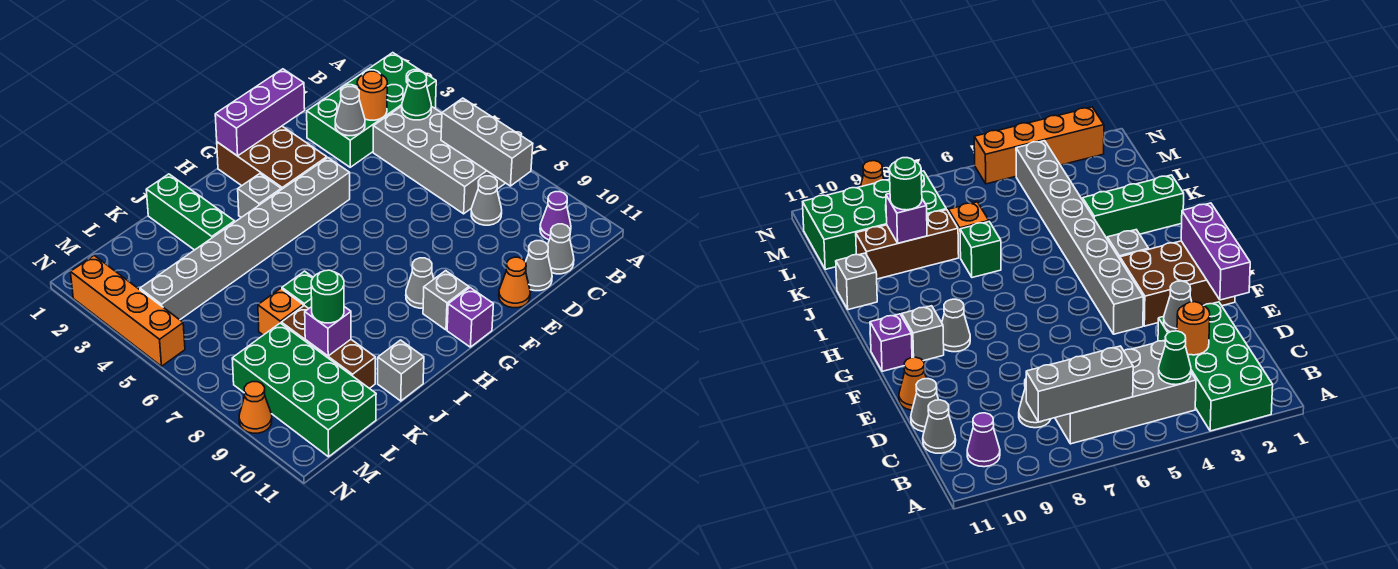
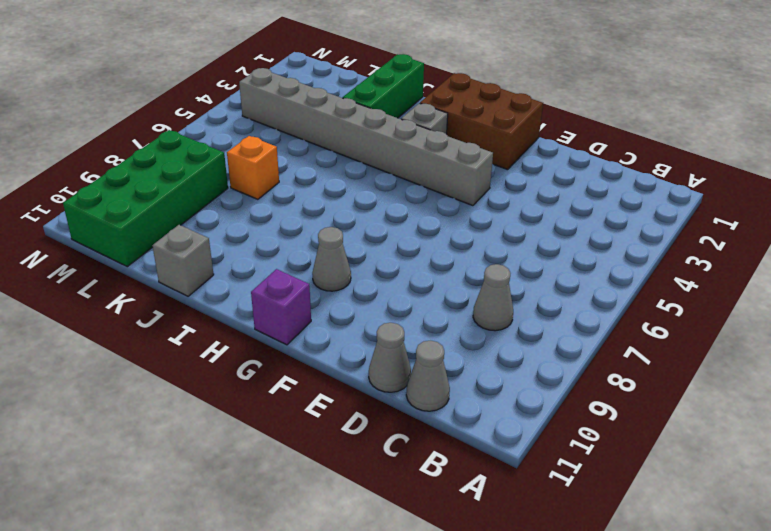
brown brick F1:H2 level 1 -> brown brick F1:G3 level 1
none -> green brick A2:D3 level 1
none -> grey brick B4:C7 level 1
none -> purple cone B10 level 1

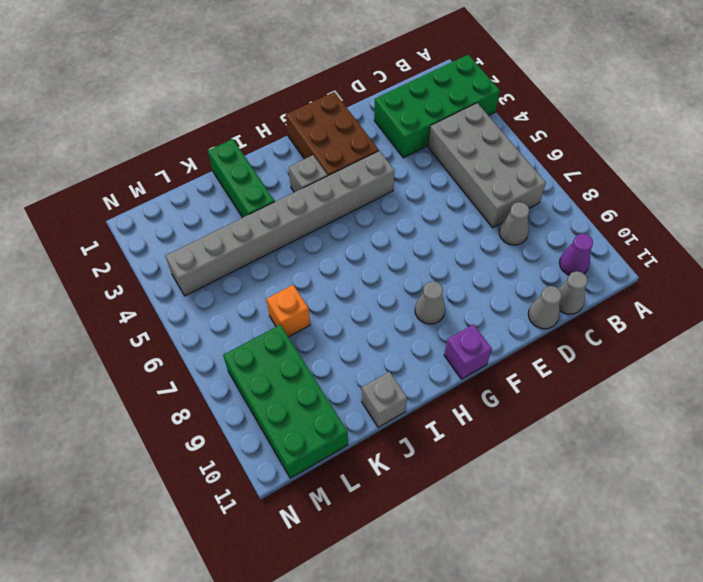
none -> orange cone E11 level 1
none -> grey brick G10 level 1
none -> green brick J7 level 1

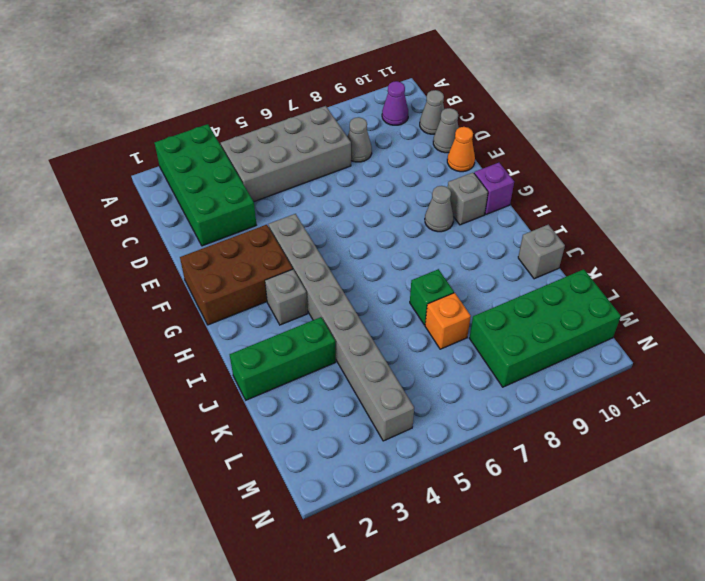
none -> brown brick K8:K10 level 1
none -> orange brick N2:N5 level 1
none -> orange cone N9 level 1

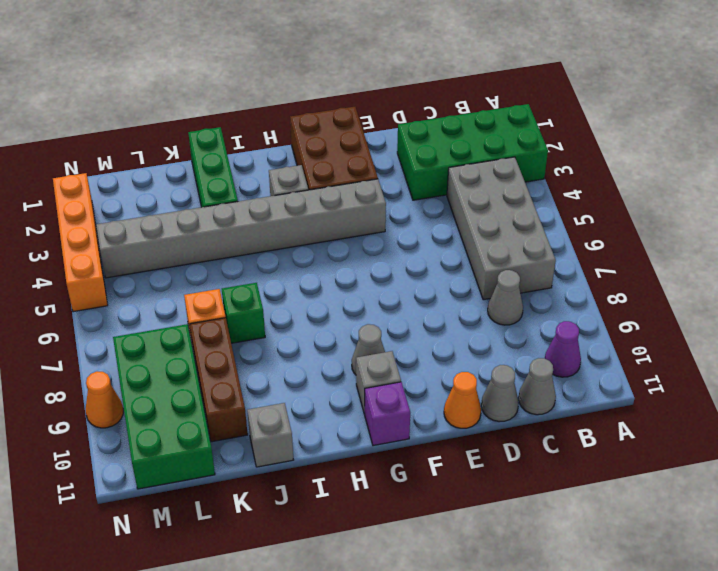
none -> green cone B4 level 2
none -> grey brick B6:B8 level 2
none -> orange round brick C3 level 2

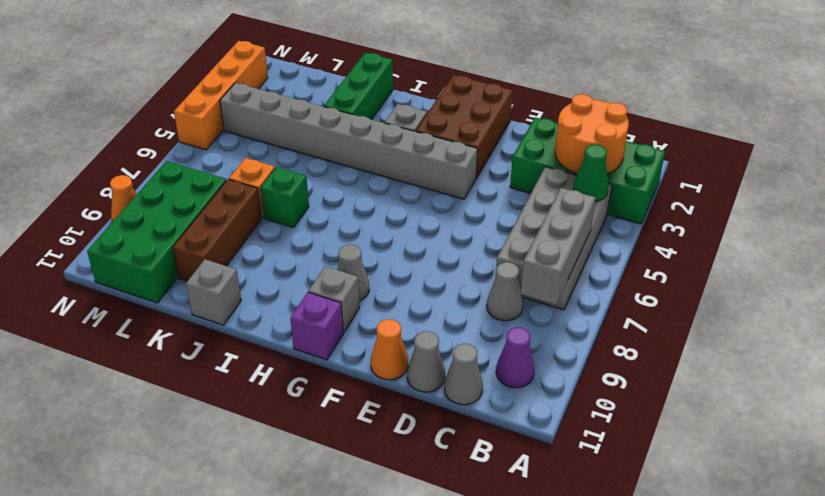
orange round brick B2:C3 level 2 -> orange round brick C3 level 2
none -> grey cone D3 level 2
none -> purple brick E1:G1 level 2
none -> purple brick K9 level 2

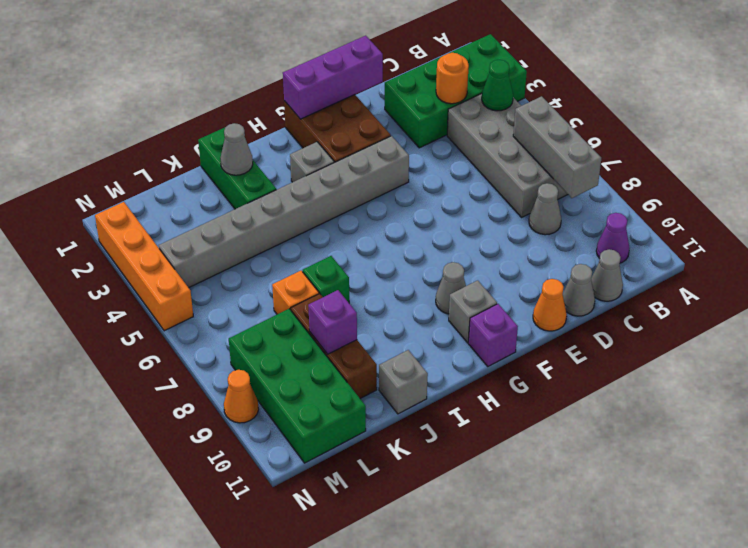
grey cone J2 level 2 -> grey cone D3 level 2
none -> green round brick K9 level 3

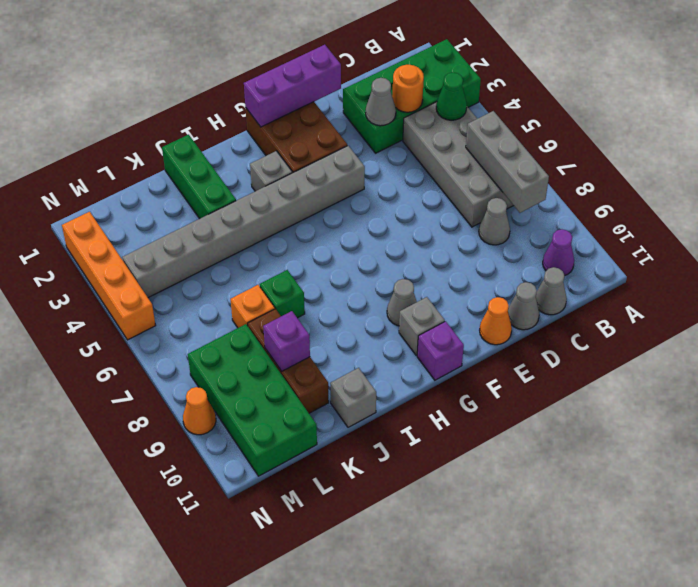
none -> green round brick K9 level 3

